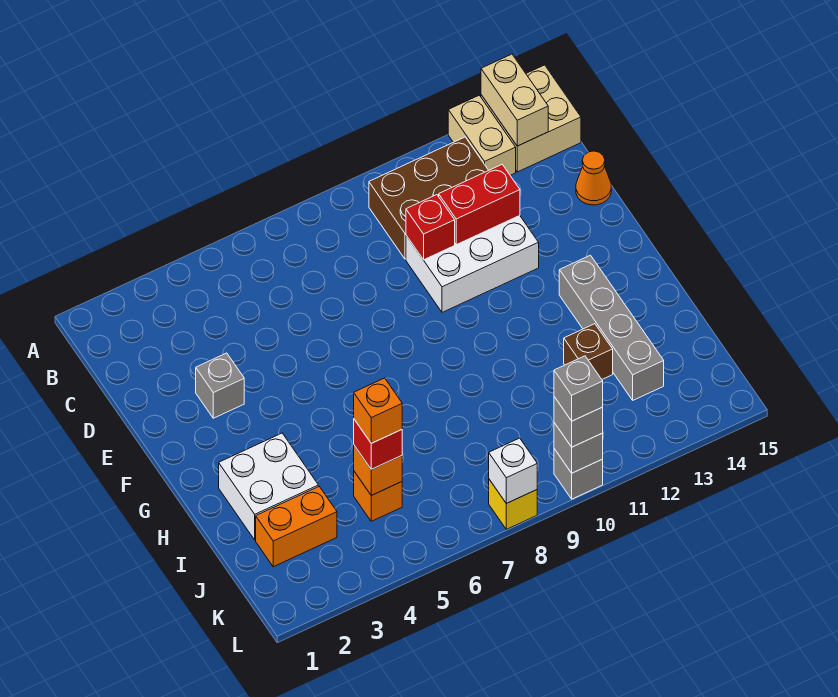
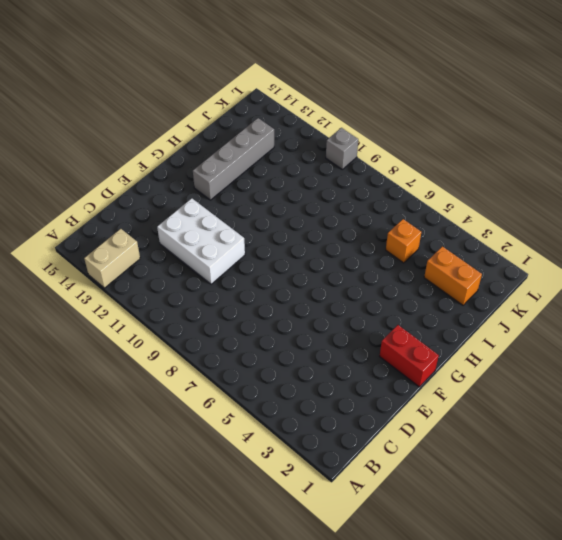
red brick F1:F2 level 1 -> red brick D11:D12 level 2
none -> tan brick A14:B15 level 1
none -> brown brick B10:C12 level 1
none -> orange cone D15 level 1

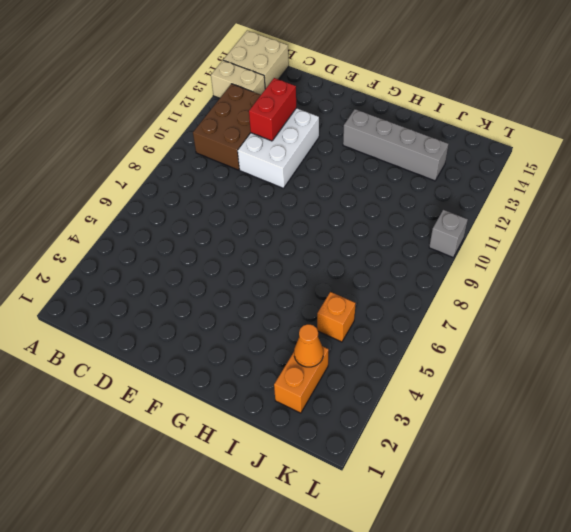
orange cone J3 level 2 -> orange cone D15 level 1
none -> grey brick E3 level 1
none -> white brick H2:I3 level 1
none -> brown brick I12 level 1

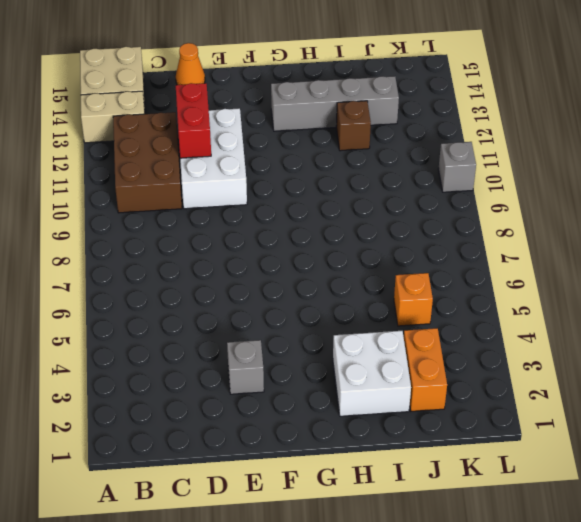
none -> yellow brick L8 level 1
none -> tan brick A14:B14 level 2
none -> red brick D10 level 2

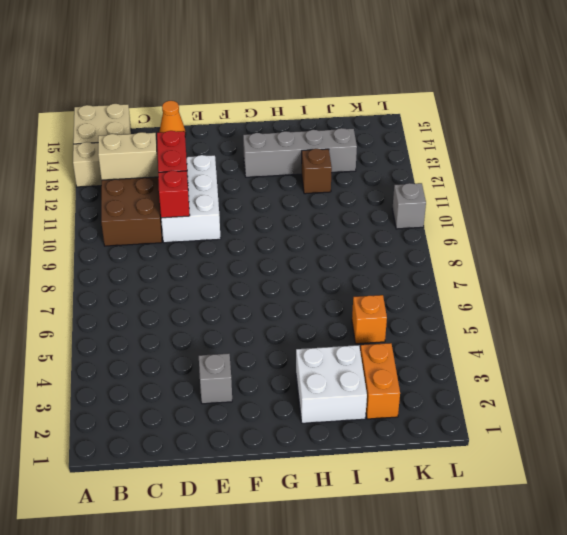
tan brick B12:C12 level 2 -> tan brick A14:B14 level 2
none -> yellow brick L8 level 1
none -> orange brick J5 level 2
none -> white brick L8 level 2

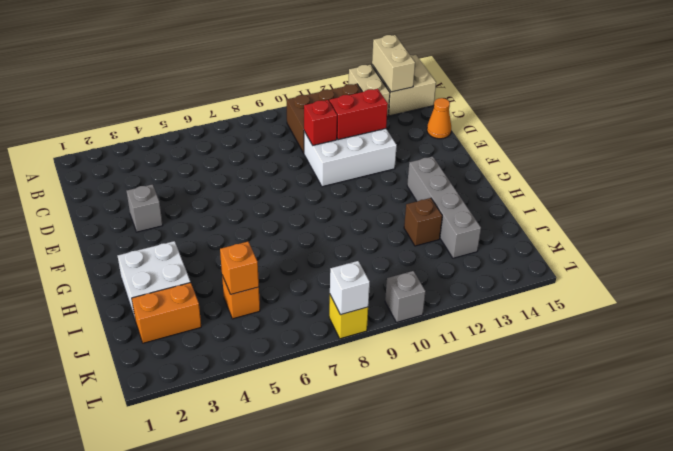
none -> grey brick L10 level 2
none -> red brick J5 level 3
none -> grey brick L10 level 3

